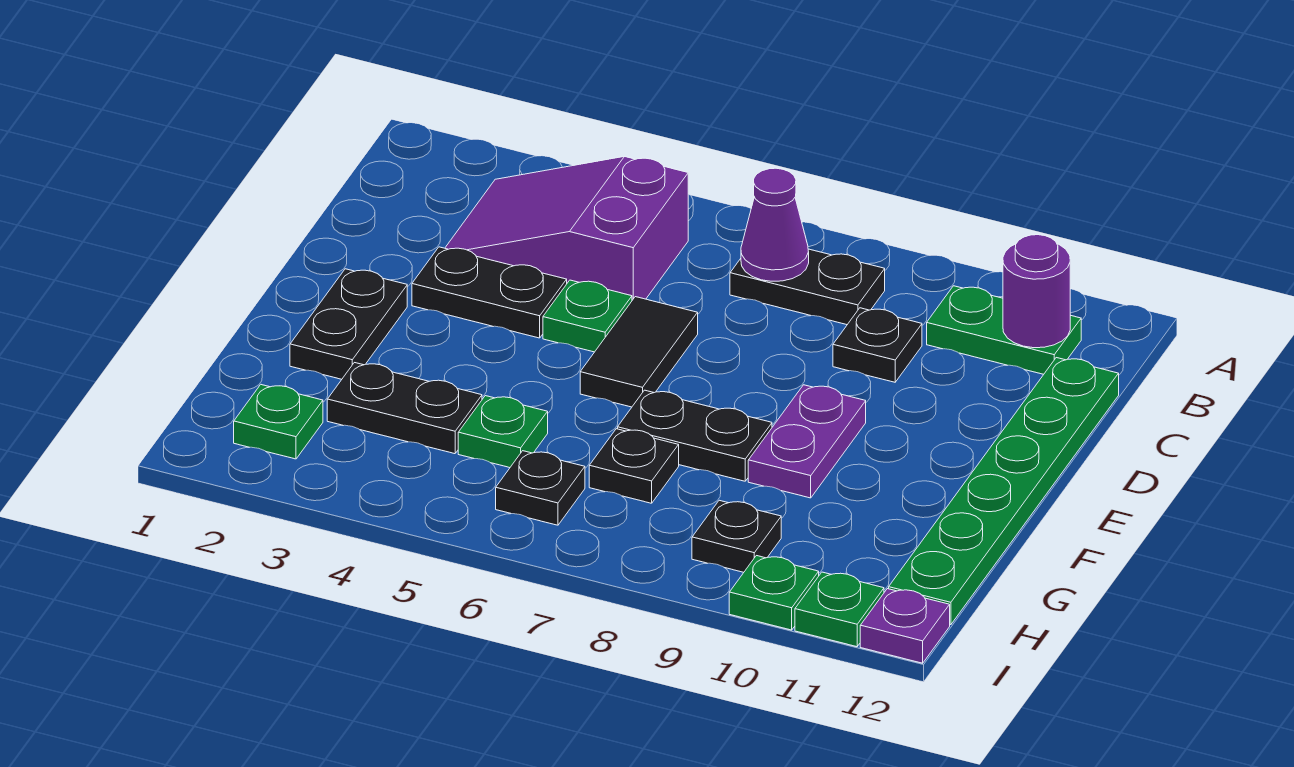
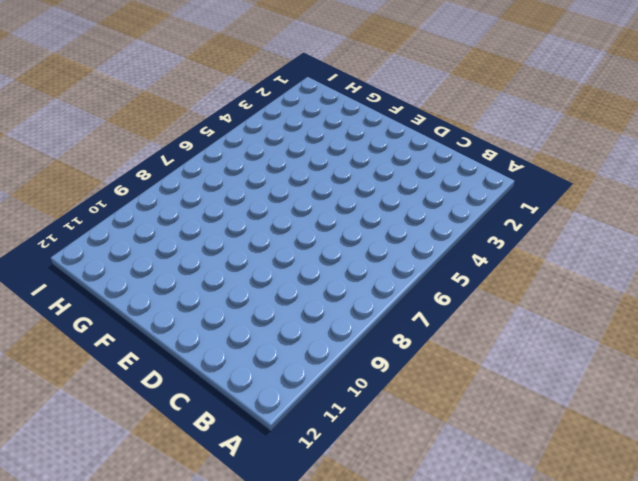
none -> purple slope B3:C5 level 1 top 5
none -> black plate B7:B8 level 1
none -> green plate B10:B11 level 1

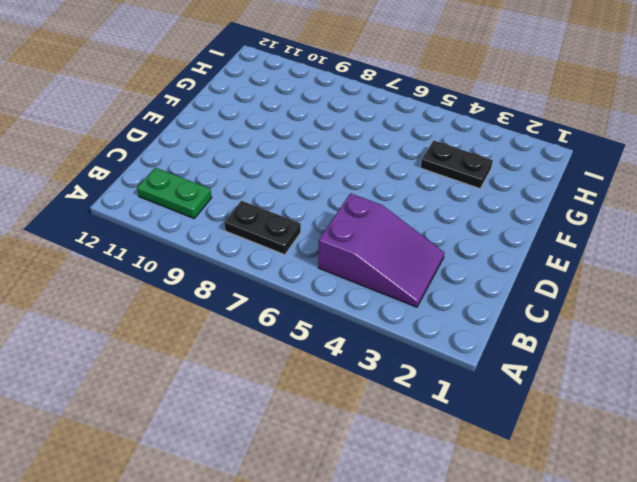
none -> black plate C9 level 1
none -> green plate C12:H12 level 1
none -> black plate D3:D4 level 1

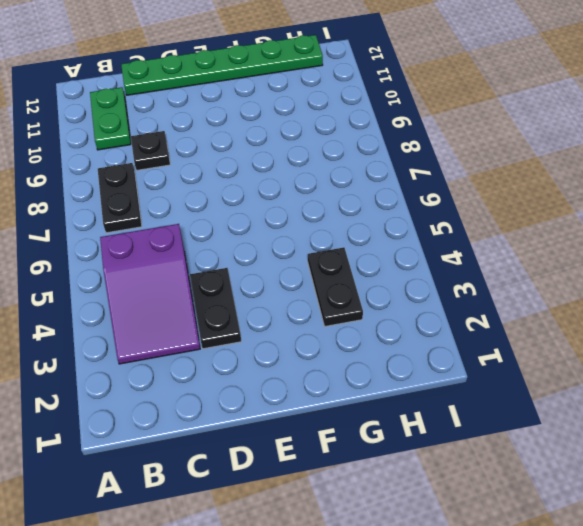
none -> green plate D5 level 1
none -> black tile D6:E6 level 1
none -> black plate E2:F2 level 1

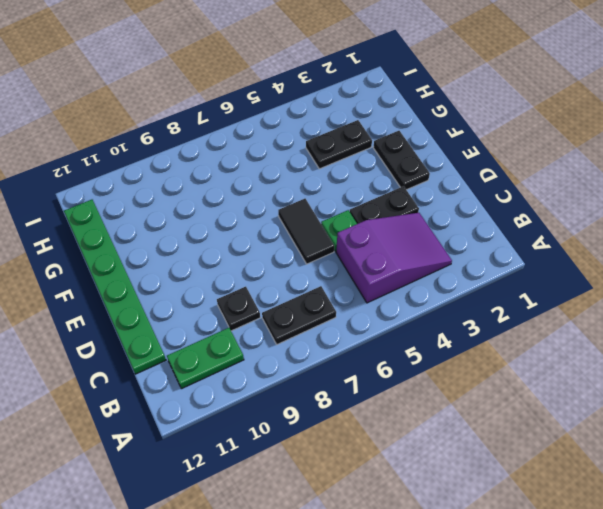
none -> purple plate E9:F9 level 1
none -> black plate F7:F8 level 1
none -> green plate G5 level 1

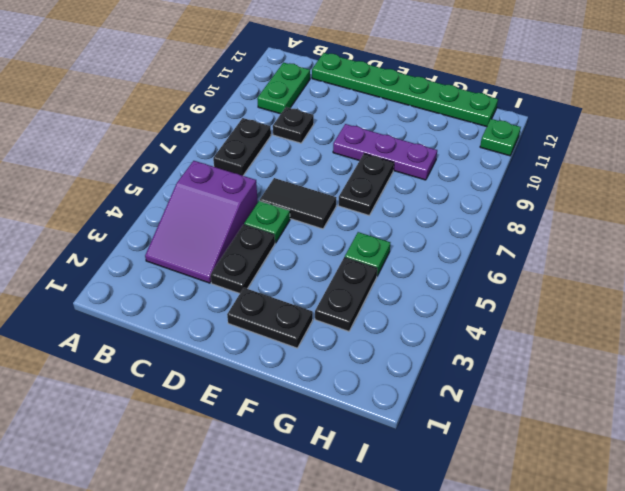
purple plate E9:G9 level 1 -> purple plate E9:F9 level 1
none -> black plate G7 level 1
none -> green plate H2 level 1
none -> black plate H6 level 1

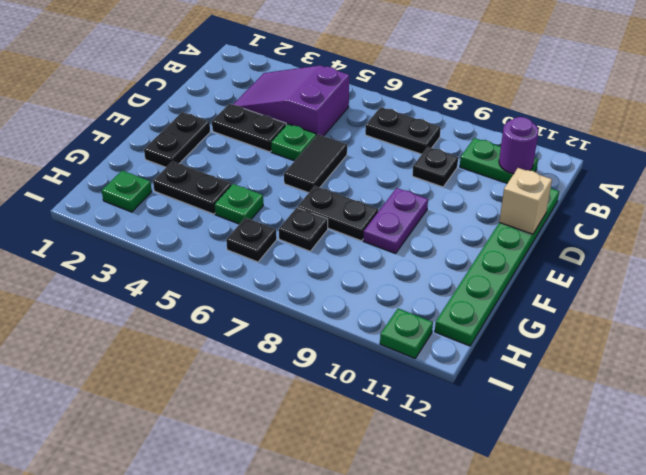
tan brick D12 level 2 -> none
none -> black plate H9 level 1
none -> green plate I10 level 1
none -> purple plate I12 level 1

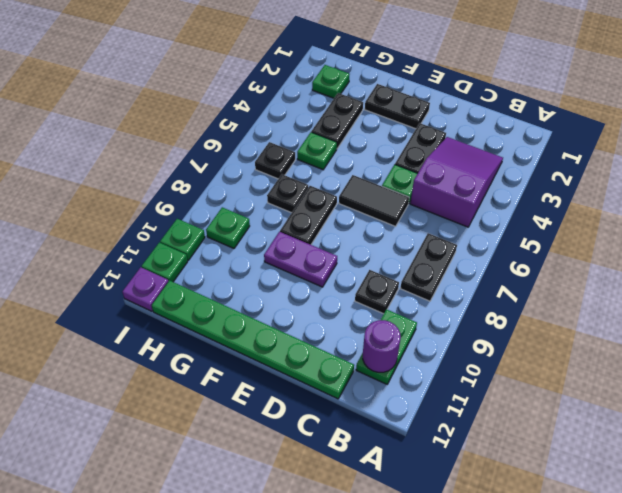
green plate H9 level 1 -> black plate H9 level 1
none -> purple cone B7 level 2

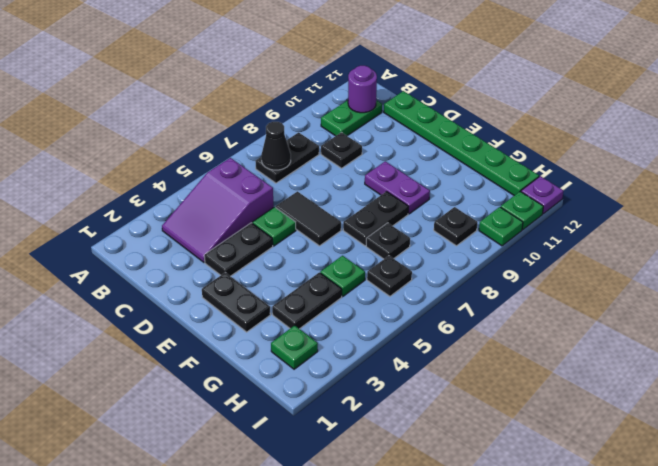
black cone B7 level 2 -> purple cone B7 level 2

